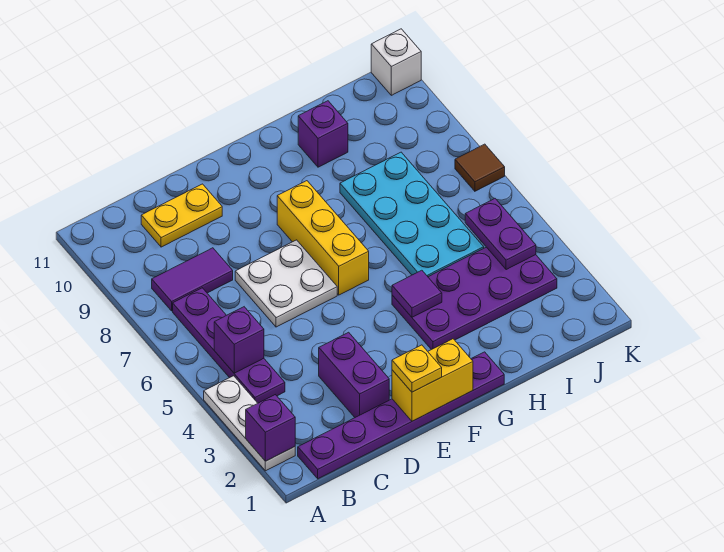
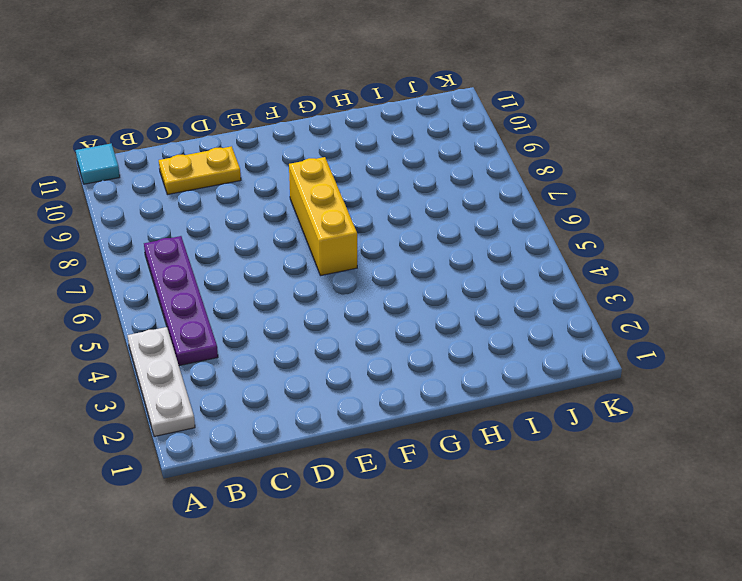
cyan tile A11 level 1 -> none
none -> purple plate B1:G1 level 1
none -> purple tile B8:C8 level 1
none -> purple brick D2:D3 level 1

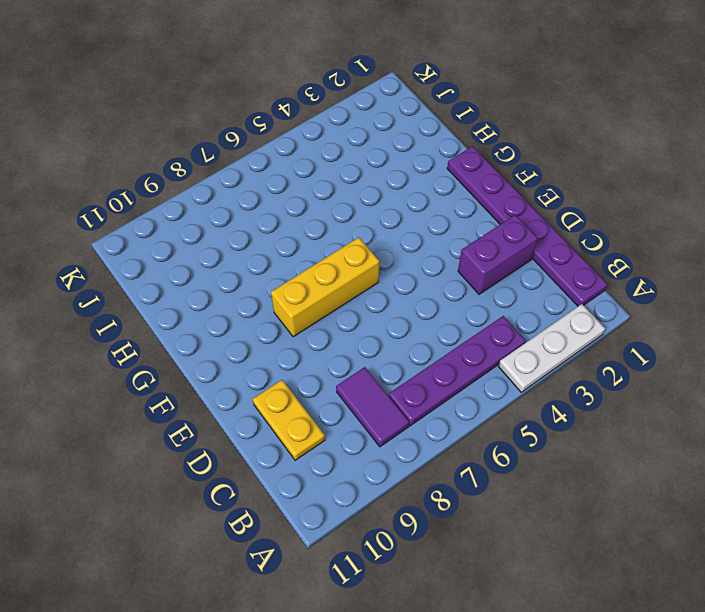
none -> white plate D6:E7 level 1
none -> purple plate G3:J4 level 1
none -> cyan plate H5:I8 level 1

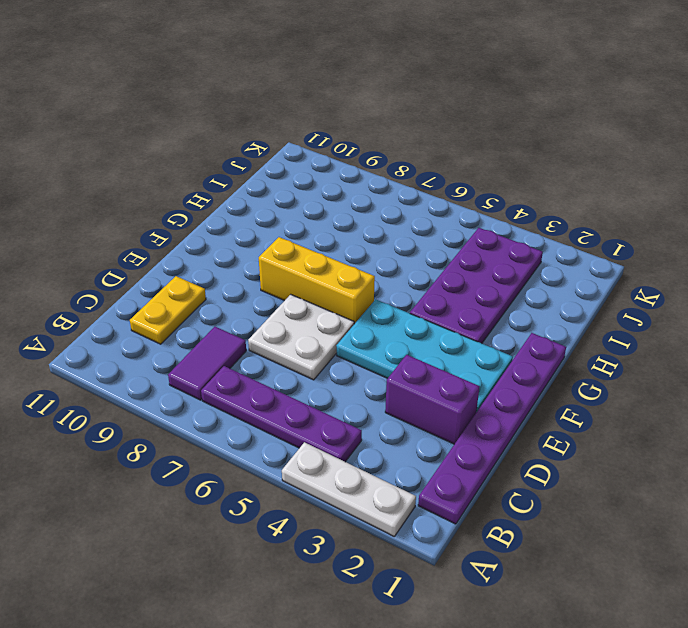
cyan plate E2:F5 level 1 -> cyan plate H5:I8 level 1
none -> purple brick H10 level 1
none -> brown tile K7 level 1
none -> white brick K11 level 1

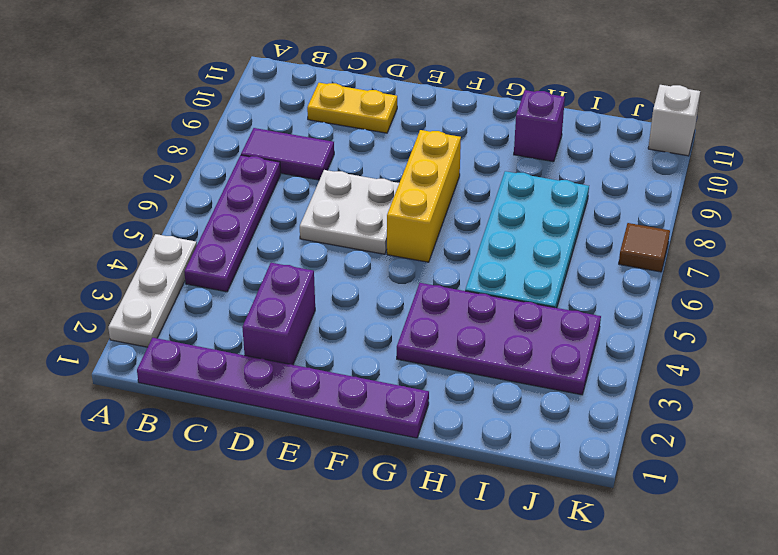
none -> purple brick A2 level 2
none -> purple brick B5 level 2
none -> yellow brick E1:F1 level 2

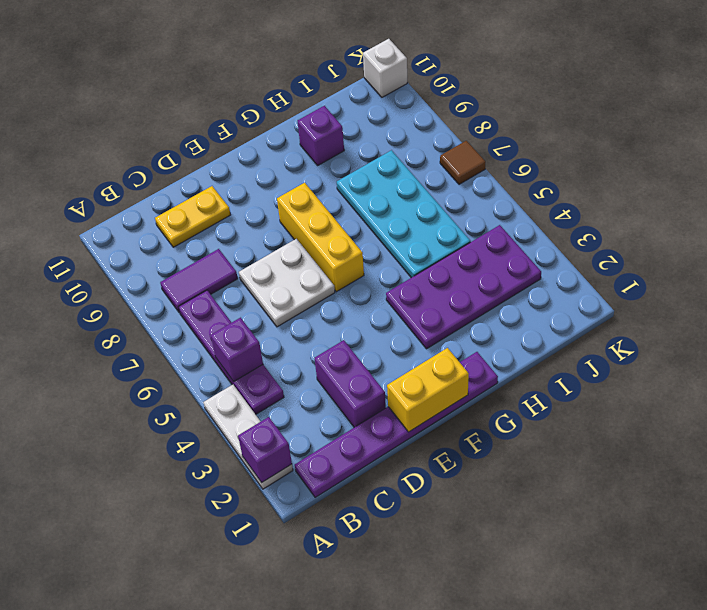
none -> purple tile G4 level 2
none -> purple plate J4:J5 level 2
none -> yellow plate E1 level 3

